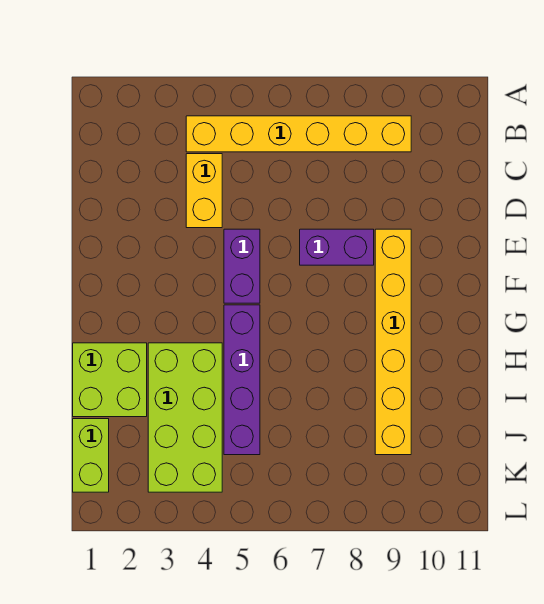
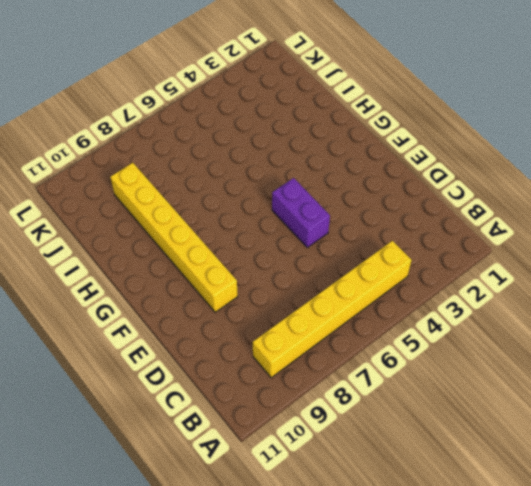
none -> yellow brick C4:D4 level 1
none -> purple brick E7:E8 level 1

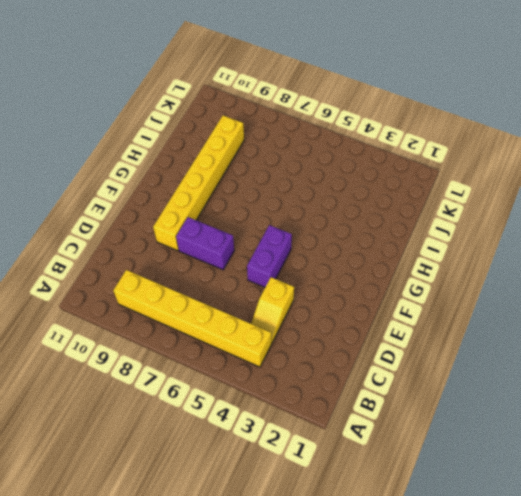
yellow slope C4:D4 level 1 top D -> yellow brick C4:D4 level 1
none -> purple brick G5:J5 level 1
none -> lime brick H1:I2 level 1

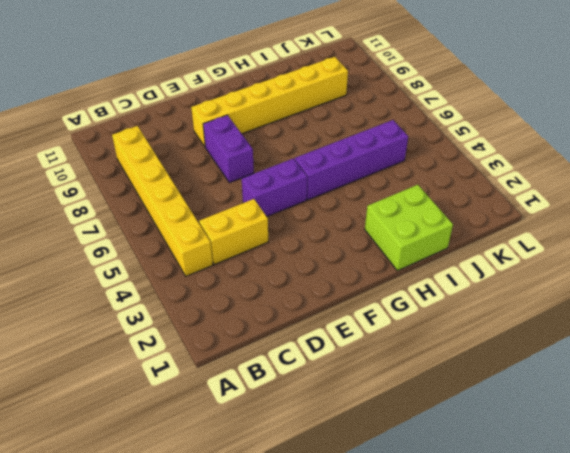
none -> lime brick H3:K4 level 1
none -> lime brick J1:K1 level 1

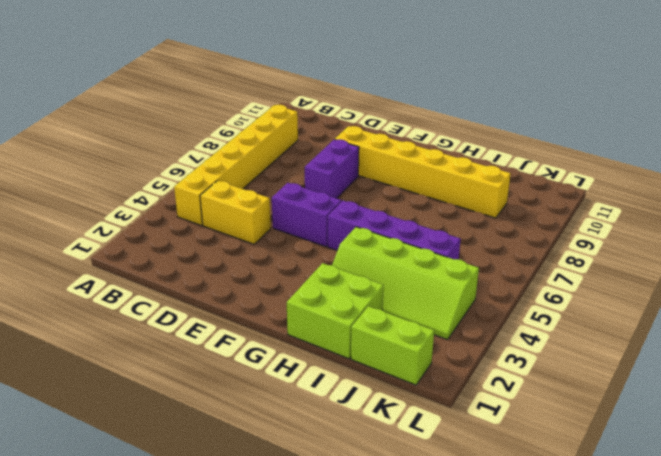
lime slope H3:K4 level 1 top 4 -> lime brick H3:K4 level 1

